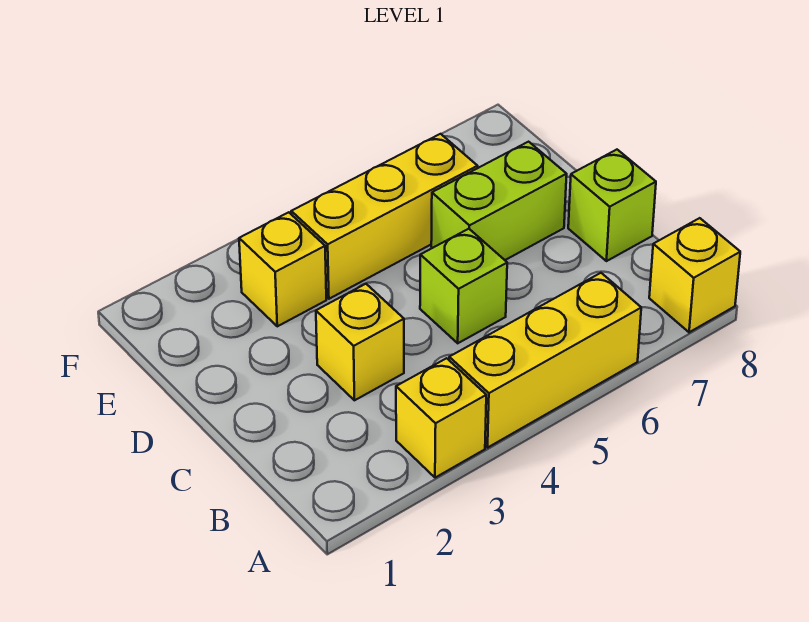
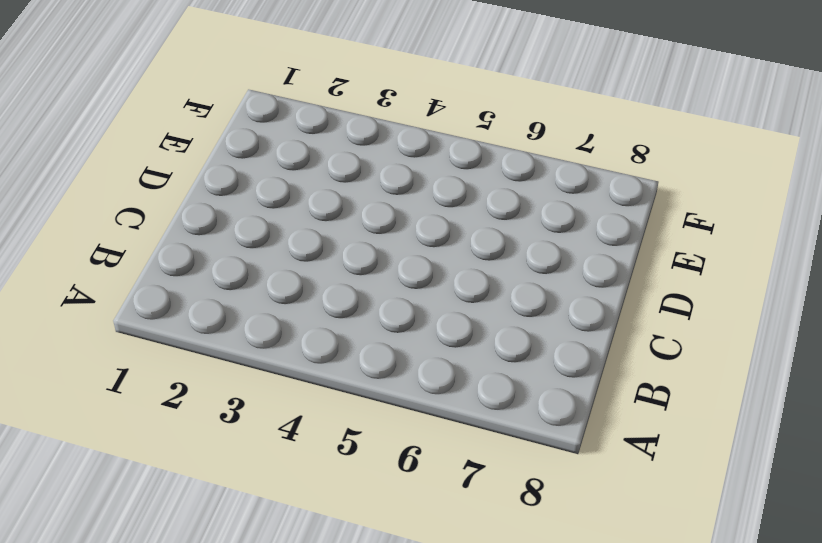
none -> yellow brick A3 level 1
none -> yellow brick A4:A6 level 1

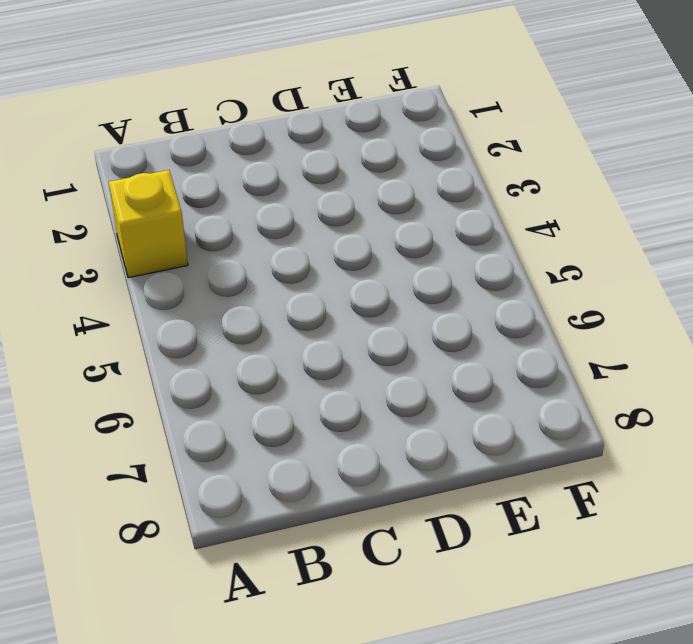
none -> yellow brick A4:A6 level 1
none -> yellow brick A8 level 1

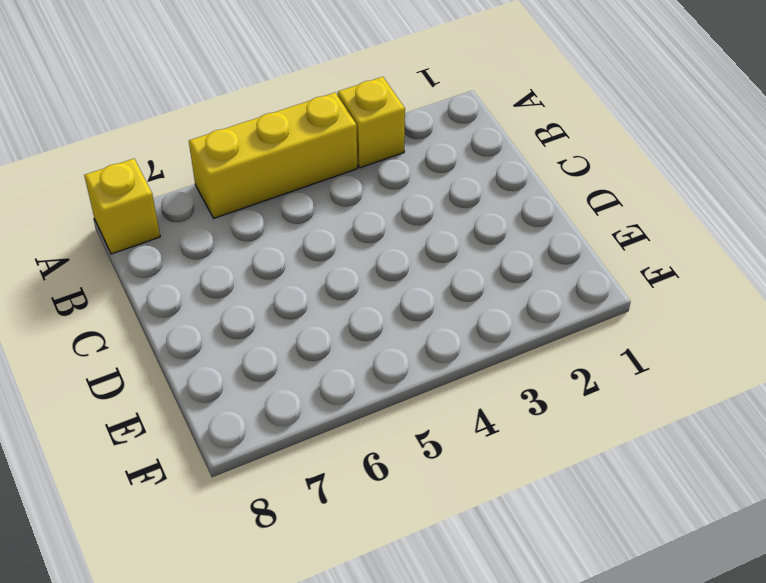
none -> yellow brick C3 level 1
none -> lime brick C5 level 1

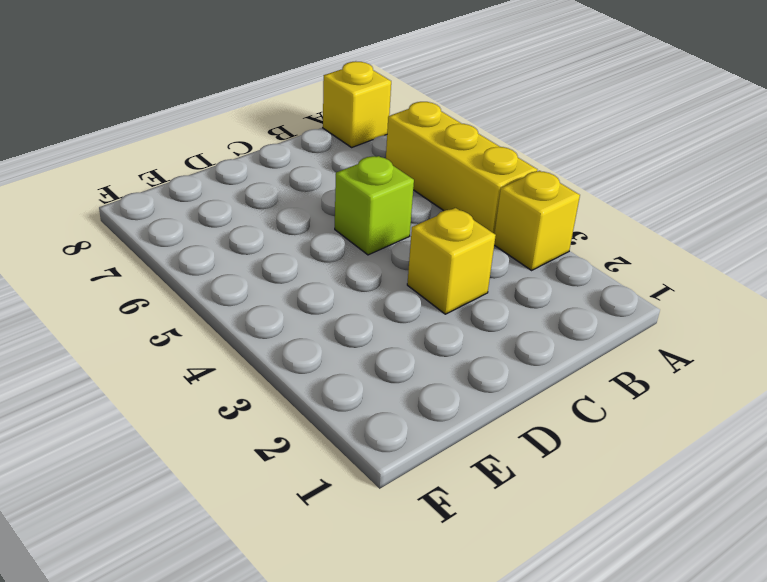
none -> lime brick C8 level 1
none -> lime brick D6:D7 level 1

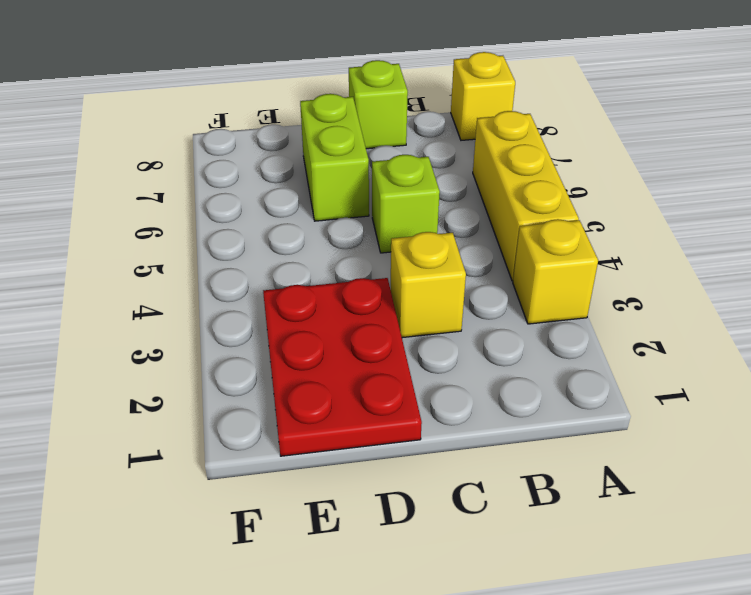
red plate D1:E3 level 1 -> yellow brick E3 level 1
none -> yellow brick E4:E6 level 1

